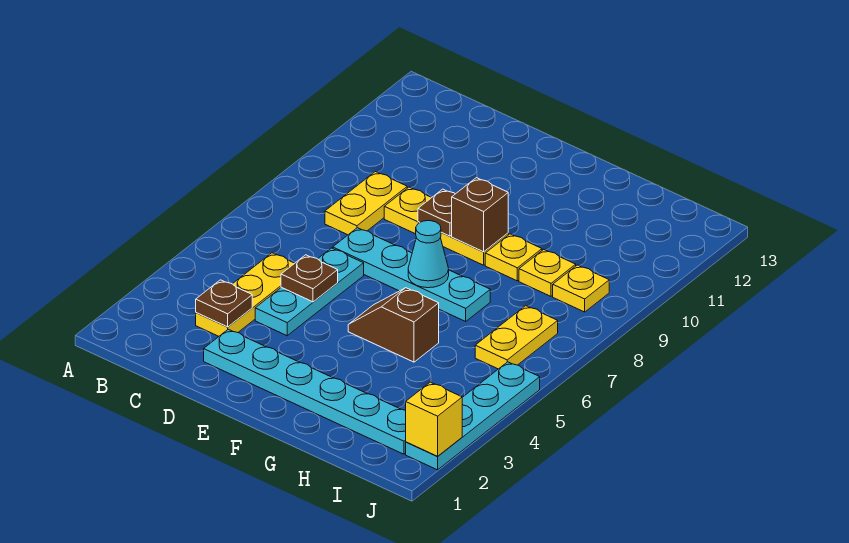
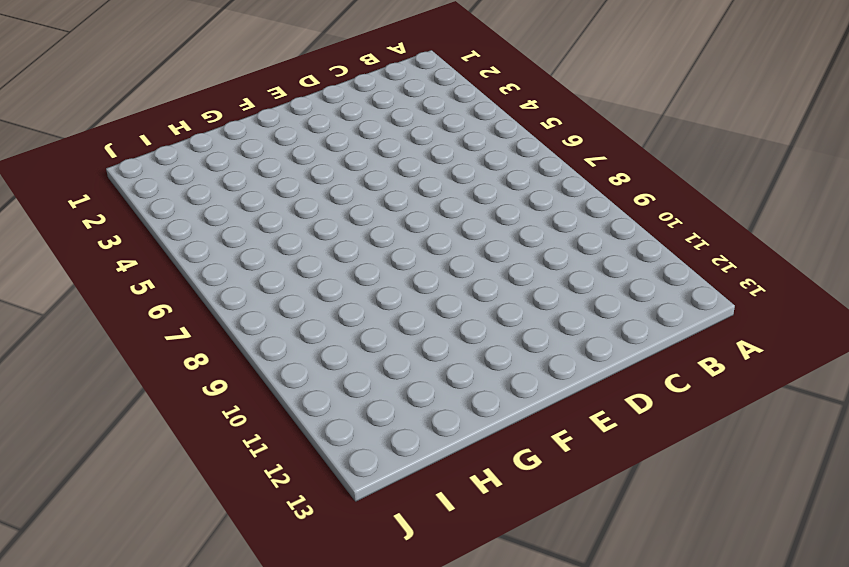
none -> yellow plate C3:C5 level 1
none -> yellow plate C8:C9 level 1
none -> cyan plate D2:I2 level 1

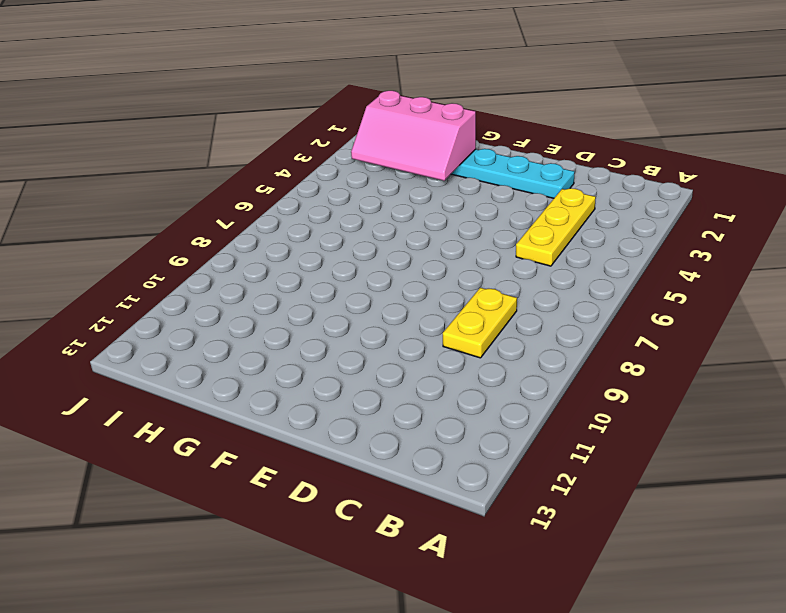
pink slope G2:I3 level 2 top 2 -> none
none -> cyan plate D4:D6 level 1
none -> cyan plate D7:G7 level 1
none -> yellow plate D9:F9 level 1

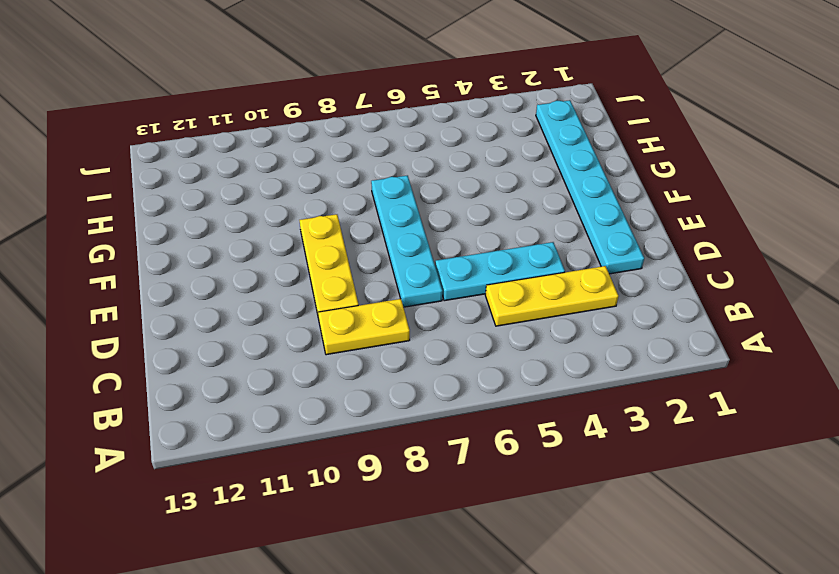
none -> brown slope F5:G5 level 1 top G
none -> yellow plate G9 level 1
none -> yellow plate H9 level 1

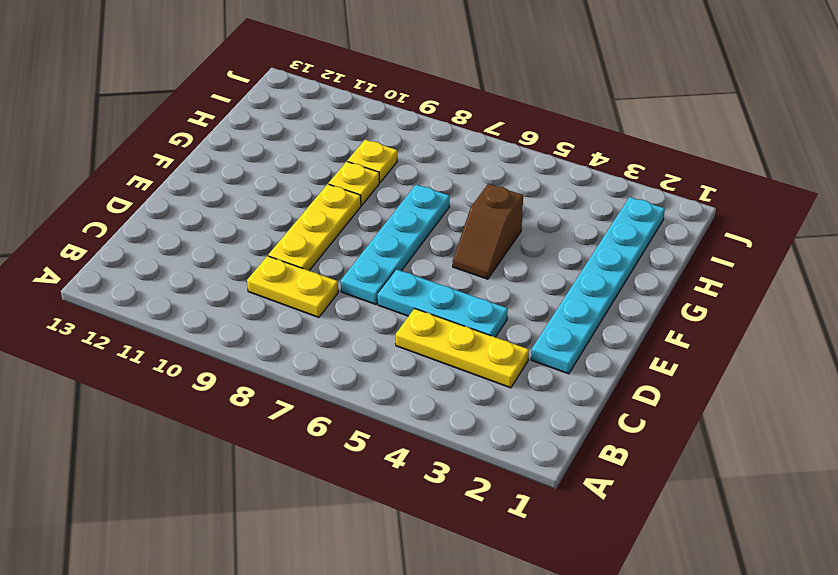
none -> yellow plate I6:I7 level 1
none -> yellow plate I9 level 1
none -> cyan plate J2:J5 level 1

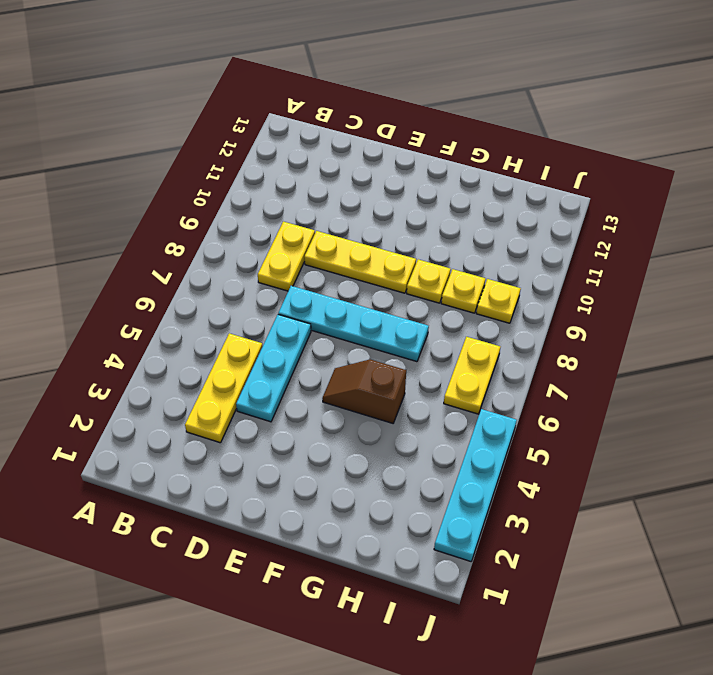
none -> cyan plate D2:I2 level 1
none -> brown plate C3 level 2
none -> brown plate D5 level 2

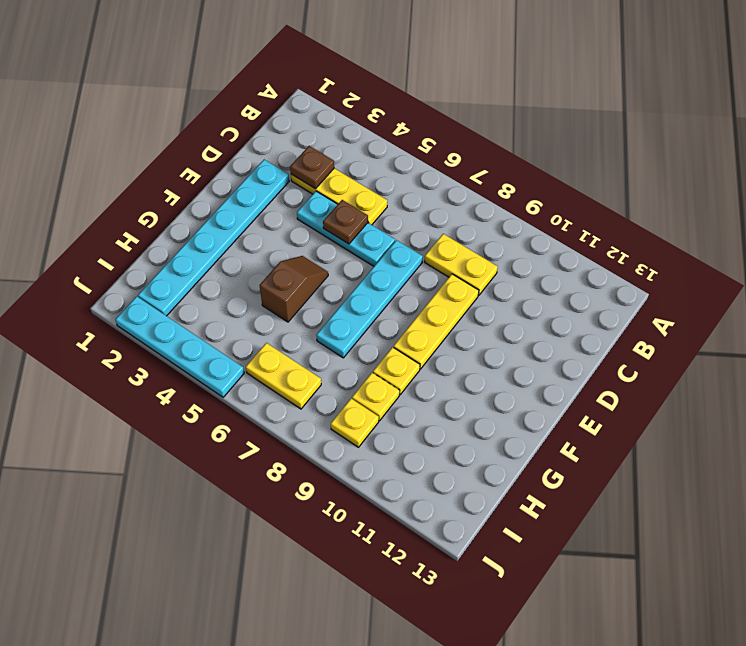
none -> brown plate E9 level 2
none -> cyan cone F7 level 2
none -> brown brick F9 level 2

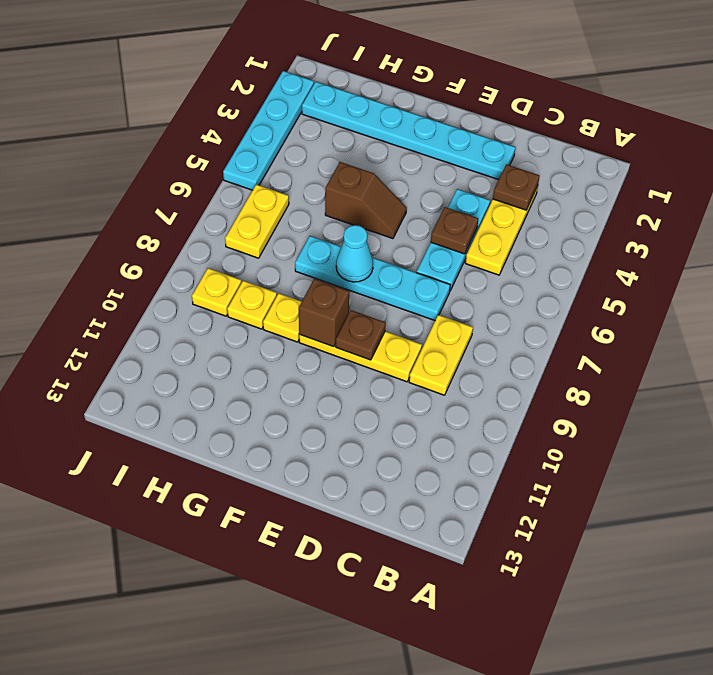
none -> yellow brick J2 level 2

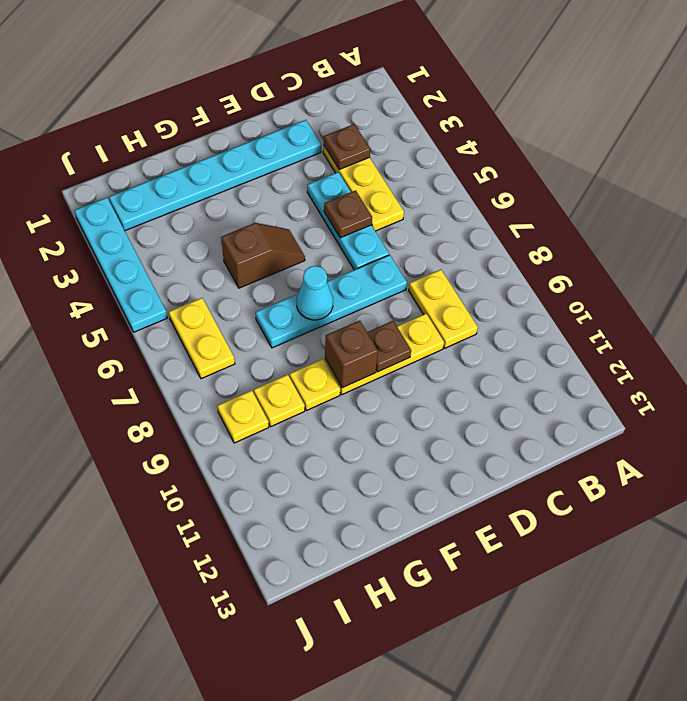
none -> yellow brick J2 level 2

